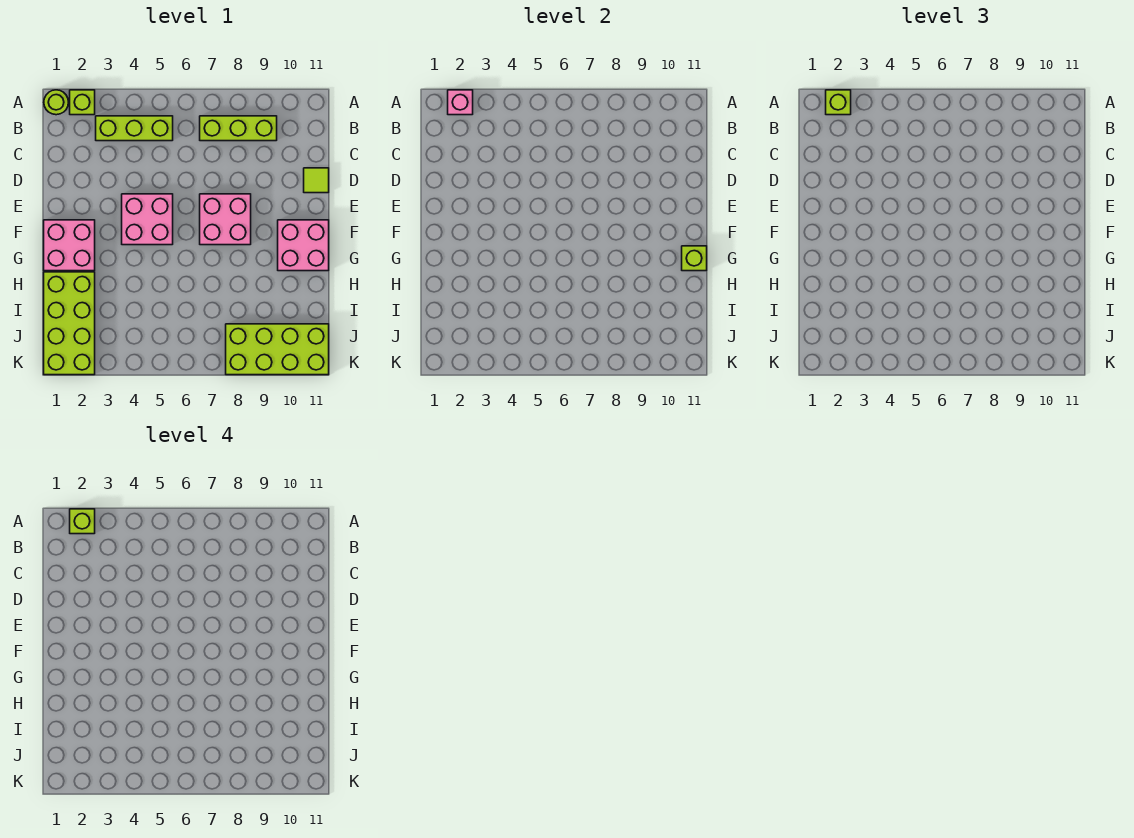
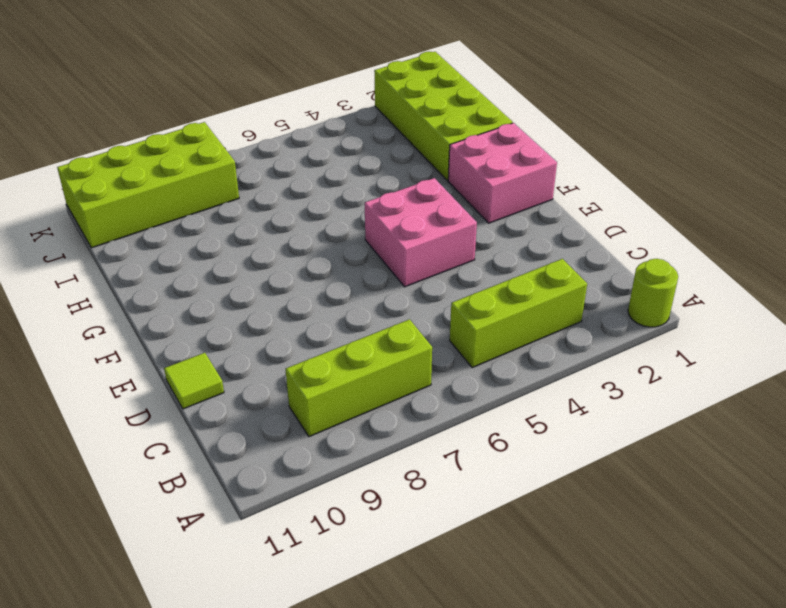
none -> lime brick A2 level 1
none -> pink brick E7:F8 level 1
none -> pink brick F10:G11 level 1

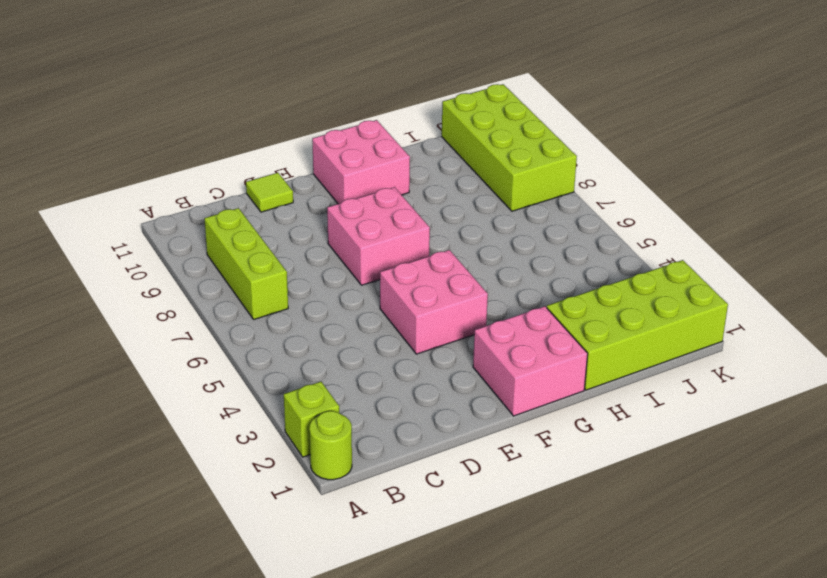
none -> lime brick B3:B5 level 1
none -> pink brick A2 level 2
none -> lime brick G11 level 2

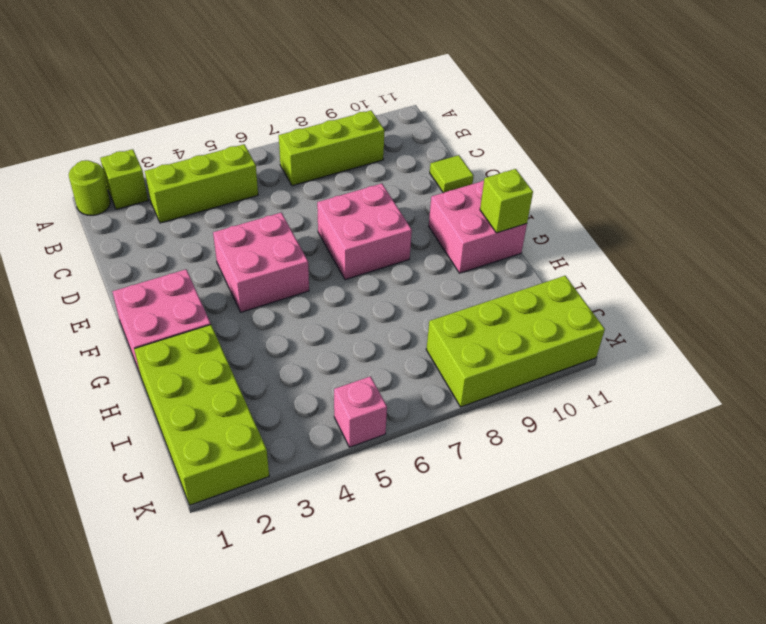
pink brick K5 level 1 -> pink brick A2 level 2
none -> lime brick A2 level 3
none -> lime brick A2 level 4

